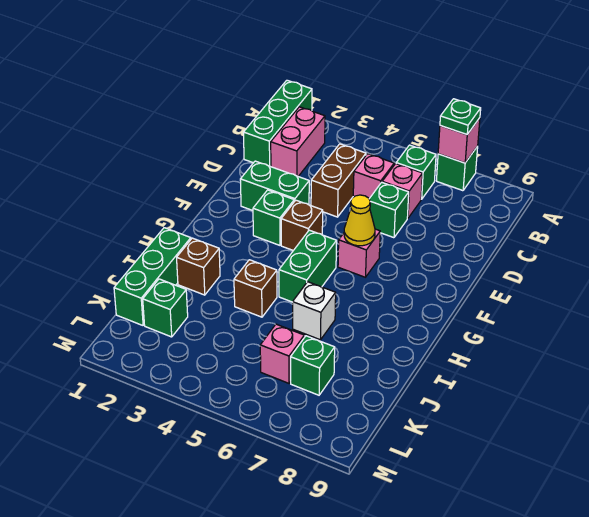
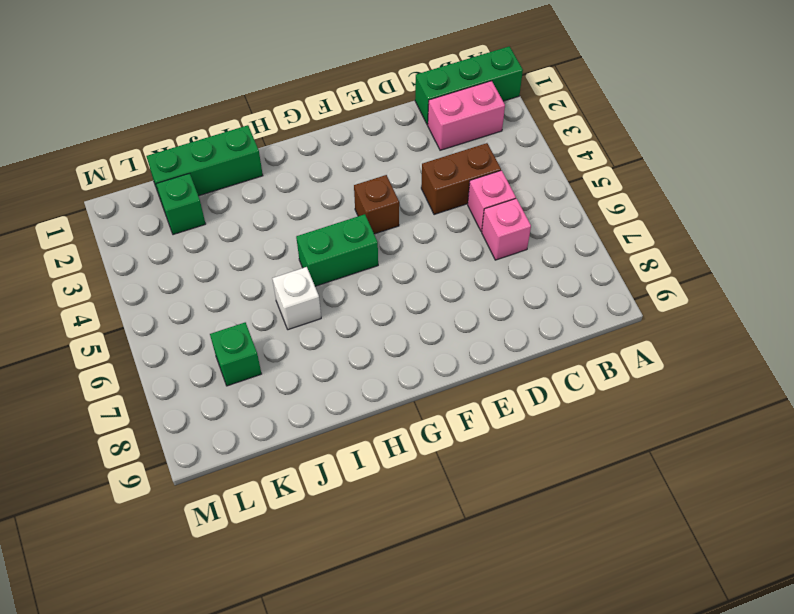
none -> green brick A7 level 1
none -> green brick B6 level 1
none -> green brick D6 level 1

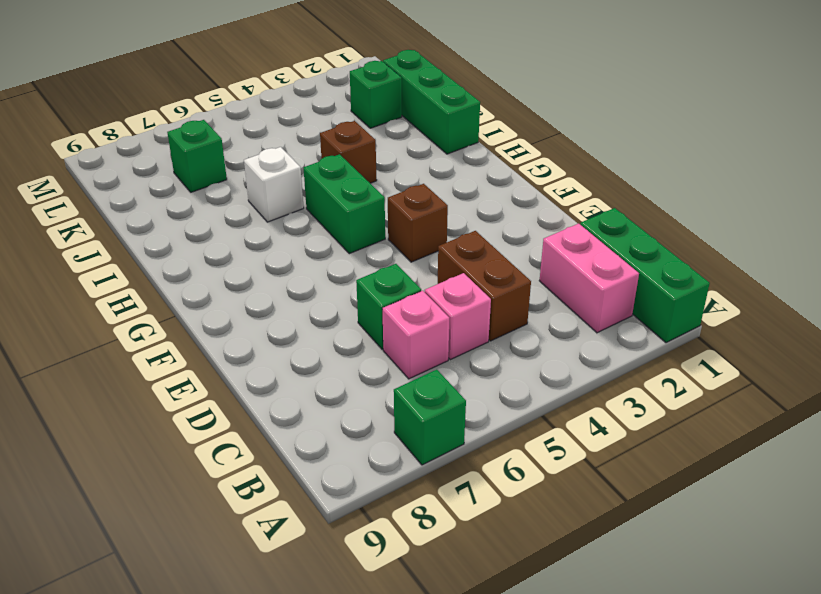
none -> green brick B6 level 1
none -> green brick E2:E3 level 1
none -> green brick F3 level 1

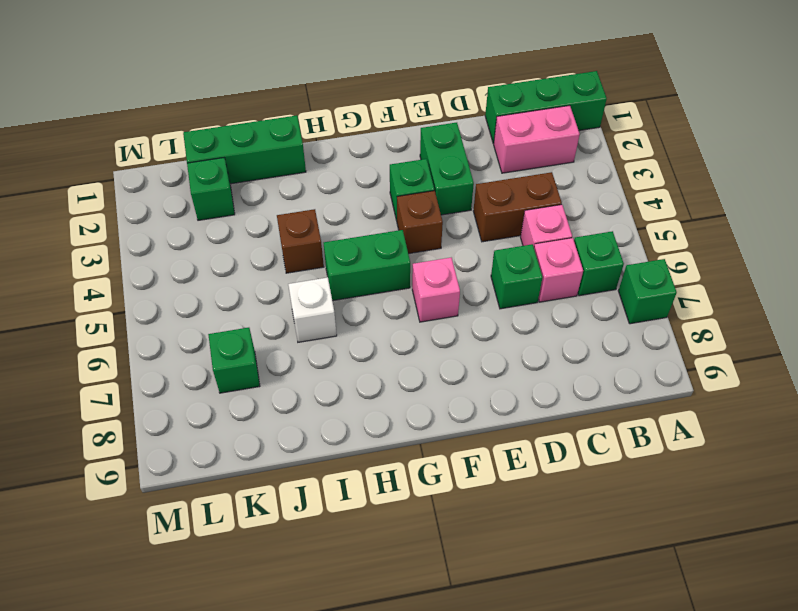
none -> brown brick I2 level 1
none -> pink brick K6 level 1
none -> pink brick A7 level 2

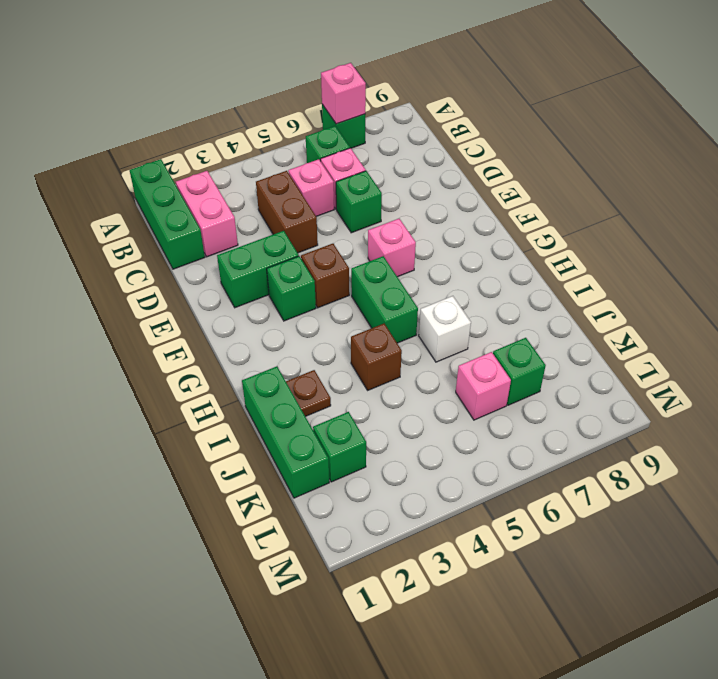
brown plate I2 level 1 -> brown brick I2 level 1
none -> yellow cone F6 level 2
none -> green plate A7 level 3

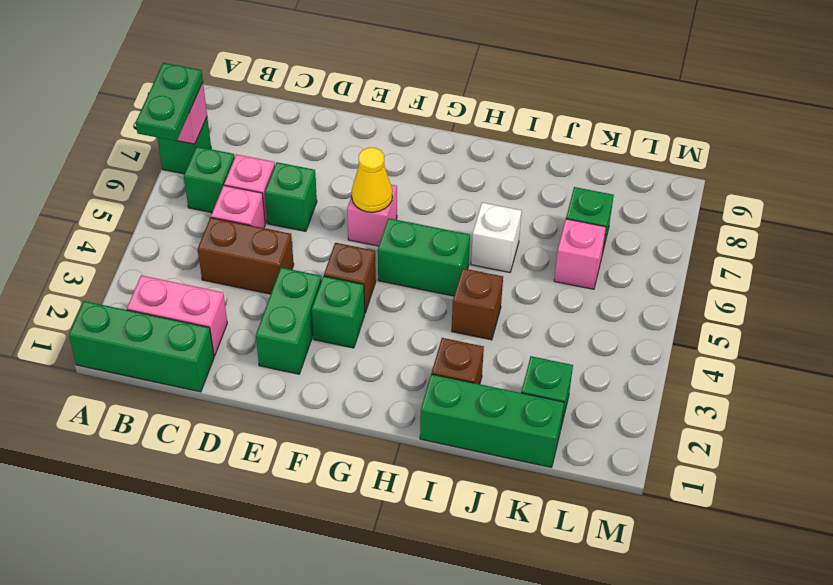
green plate A6:A7 level 3 -> green plate A7 level 3

